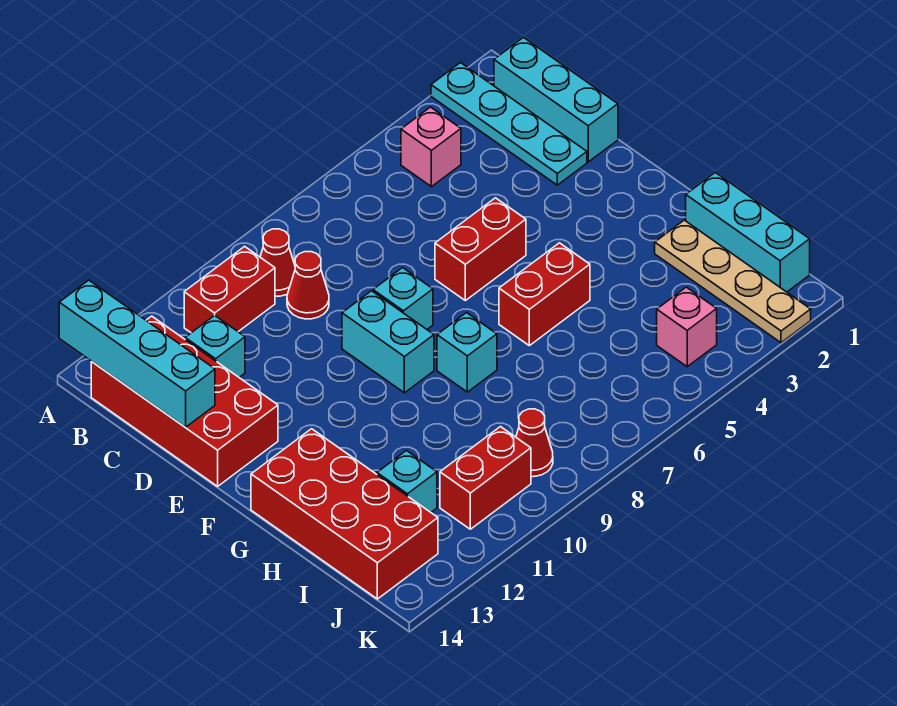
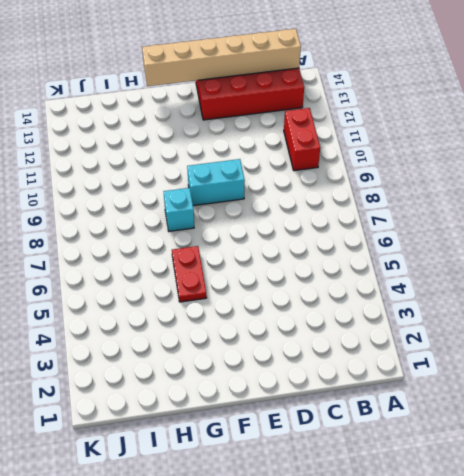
tan brick B14:G14 level 2 -> cyan brick A14:D14 level 2
red plate G5:G6 level 1 -> red brick G5:G6 level 1
none -> cyan plate A2:D2 level 1
none -> cyan brick B1:D1 level 1
none -> pink brick B4 level 1

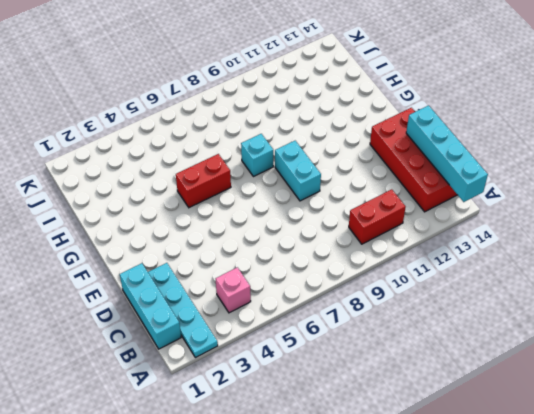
none -> red cone B9 level 1
none -> red cone C9 level 1
none -> cyan brick C12 level 1

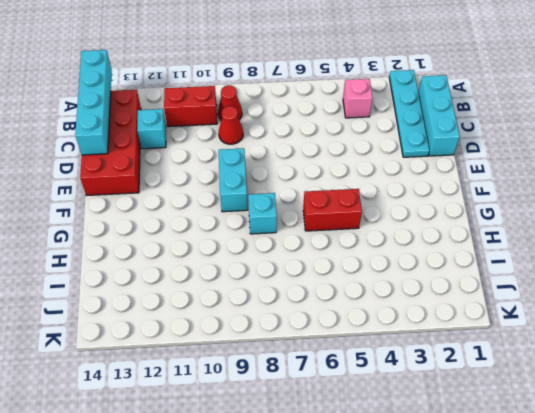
none -> red brick E5:E6 level 1
none -> cyan brick E8 level 1
none -> red brick G13:J14 level 1

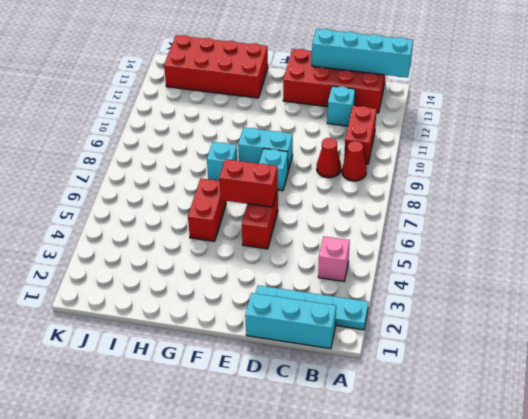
red brick E6:F6 level 2 -> red brick J10:J11 level 1
none -> cyan brick H1:J1 level 1
none -> tan plate H2:K2 level 1
none -> cyan brick I12 level 1

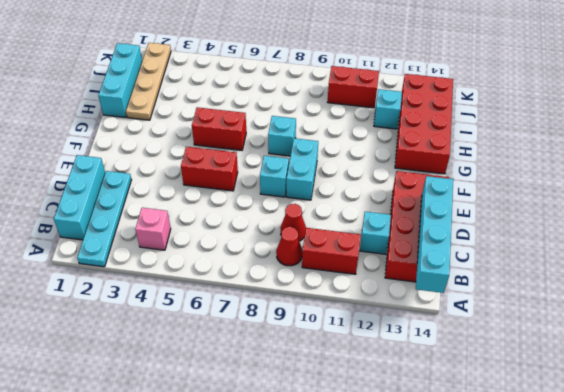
none -> pink brick J4 level 1
none -> red cone J9 level 1

